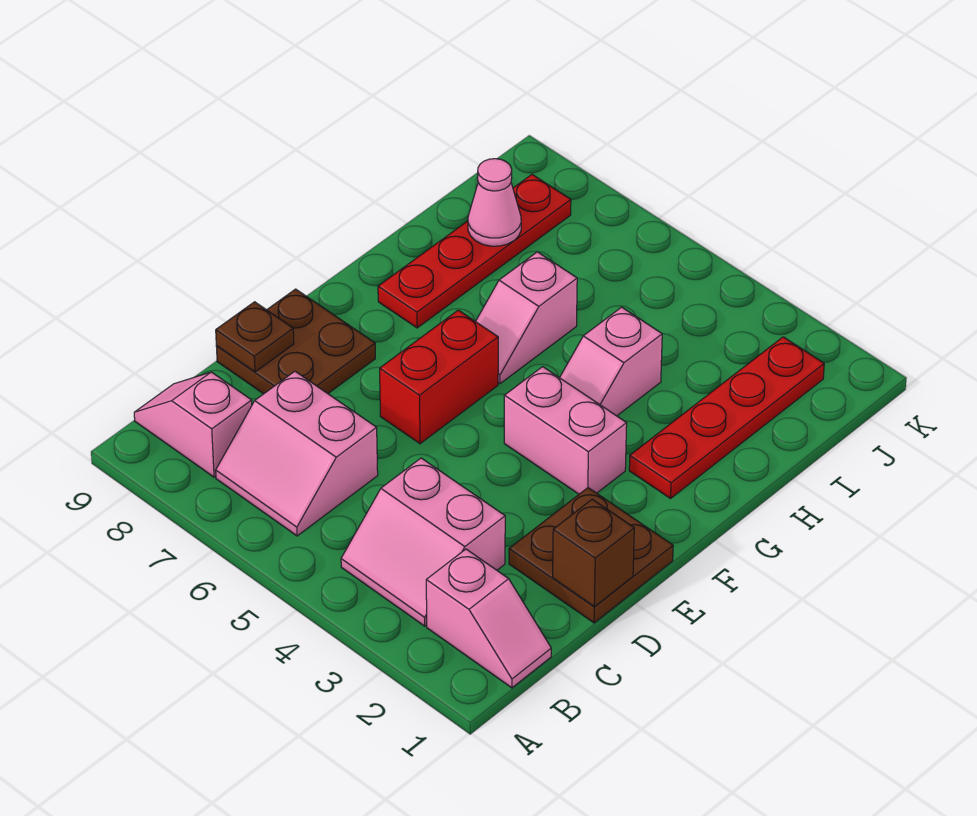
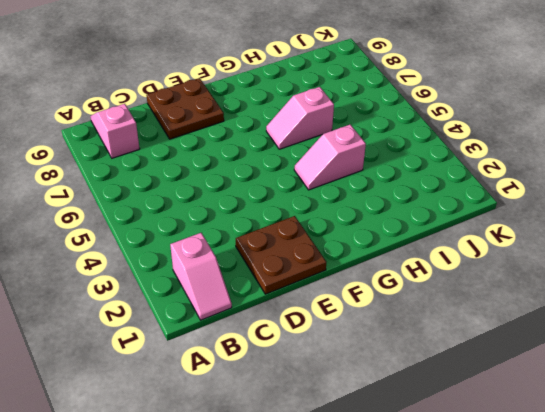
none -> pink slope B3:C4 level 1 top C
none -> pink slope B6:C7 level 1 top C
none -> red brick E6:F6 level 1

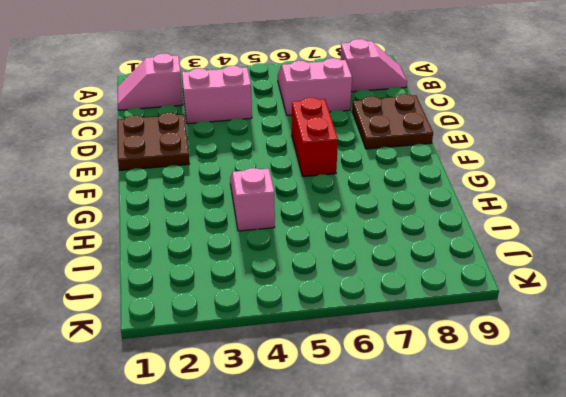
none -> pink brick F3:F4 level 1
none -> red plate G2:J2 level 1
none -> pink slope G6:H6 level 1 top H

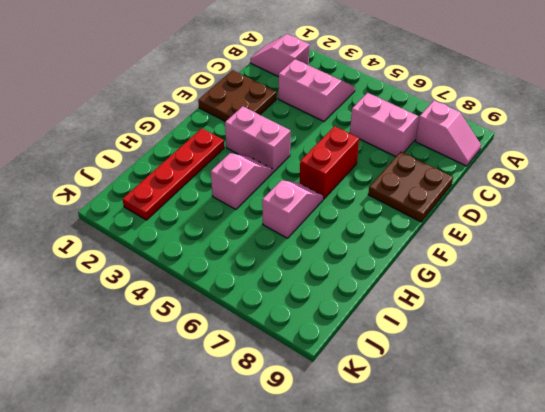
none -> red plate G8:J8 level 1
none -> brown brick D1 level 2
none -> brown plate D9 level 2

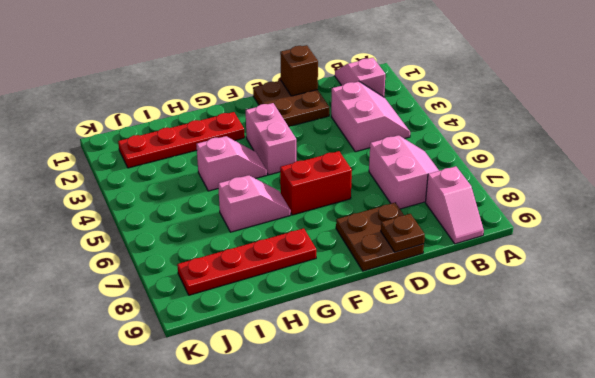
none -> pink cone I8 level 2

